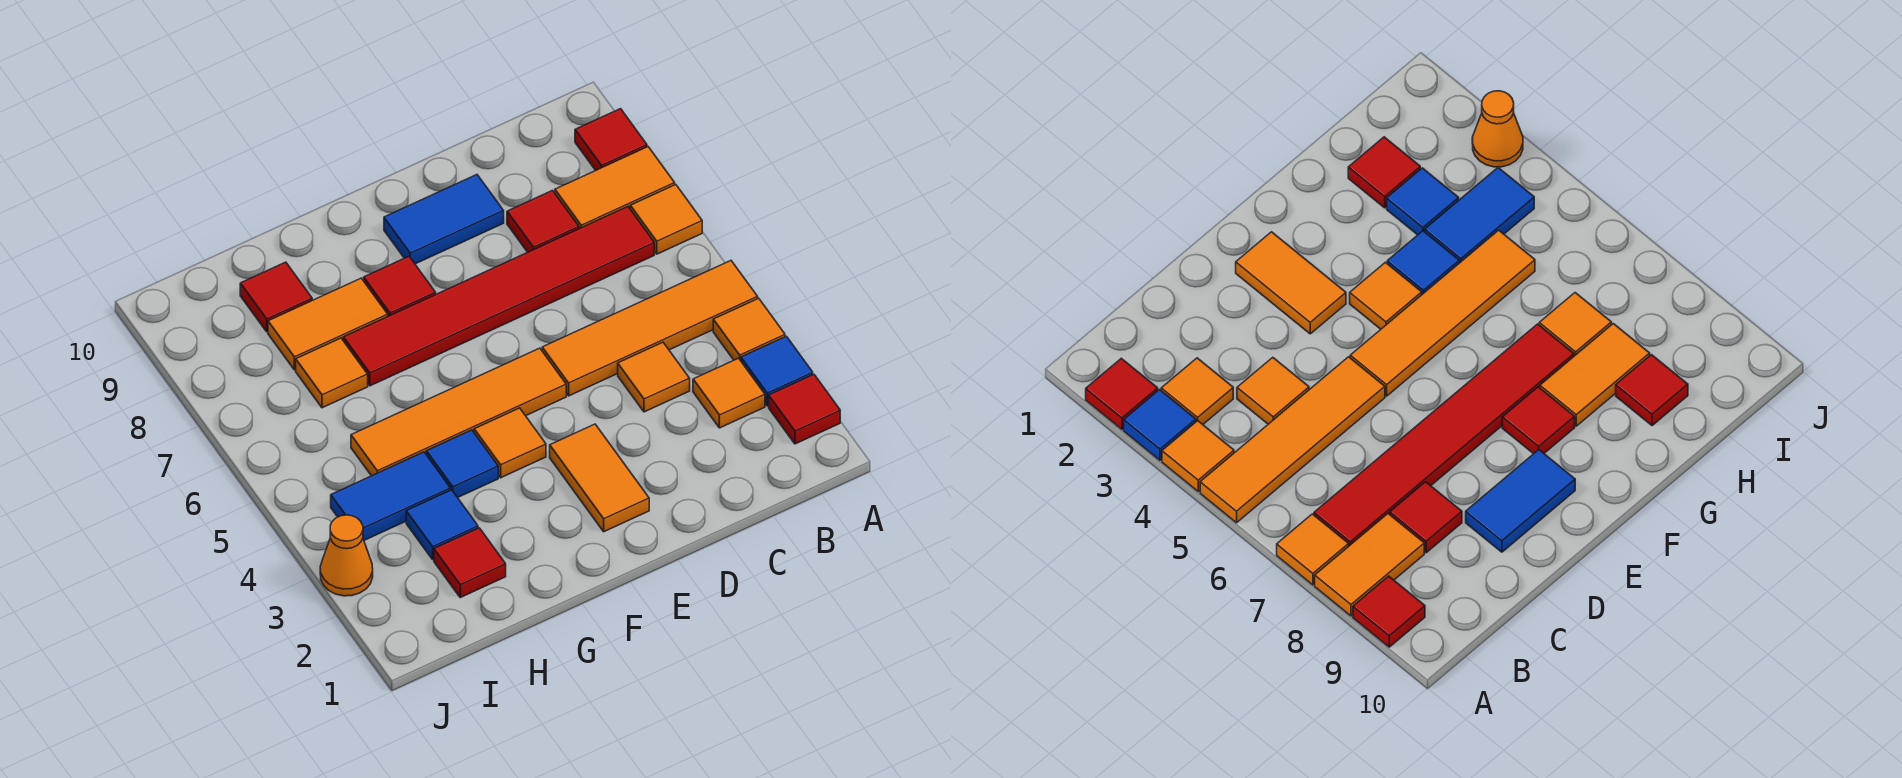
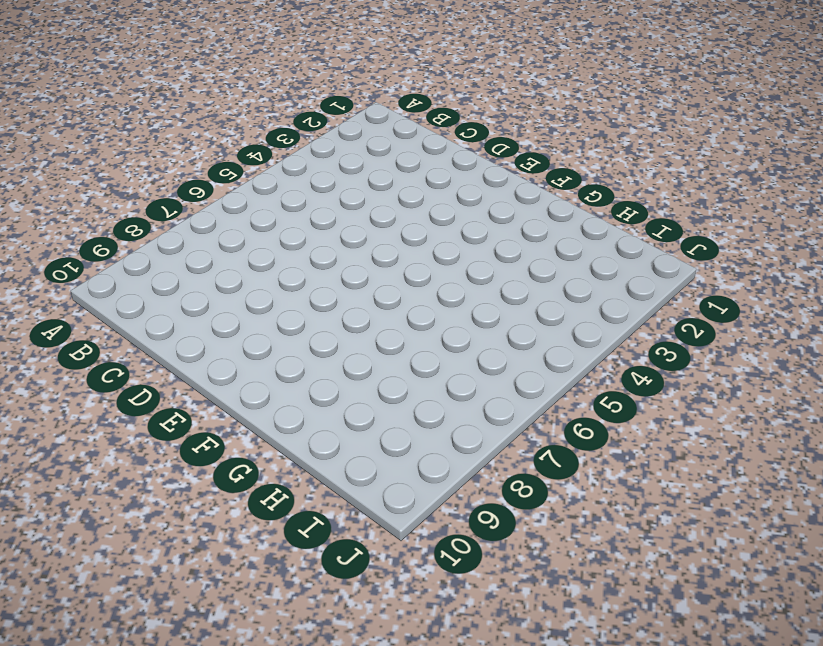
none -> red tile A2 level 1
none -> blue tile A3 level 1
none -> orange tile A4 level 1

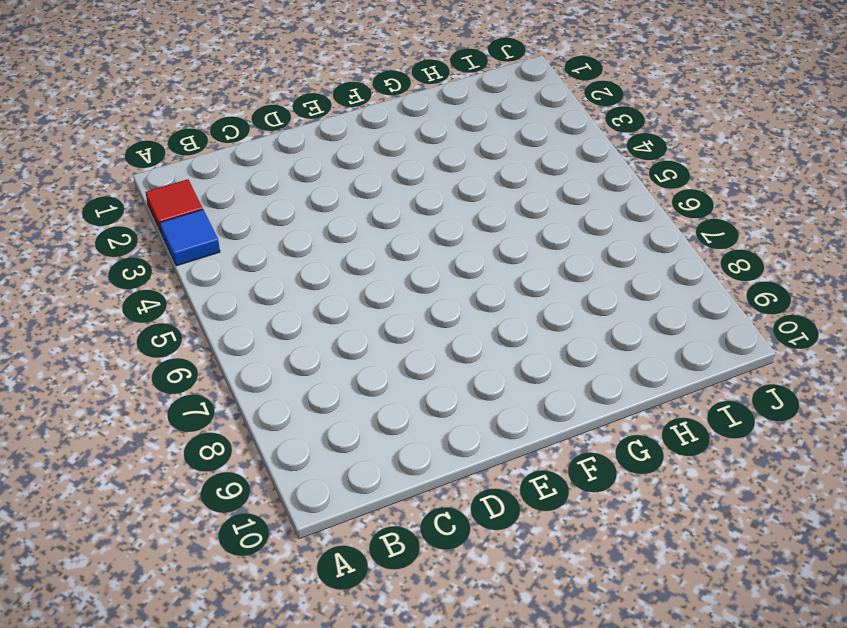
none -> orange tile A4 level 1
none -> orange tile A5:D5 level 1
none -> orange tile A7 level 1

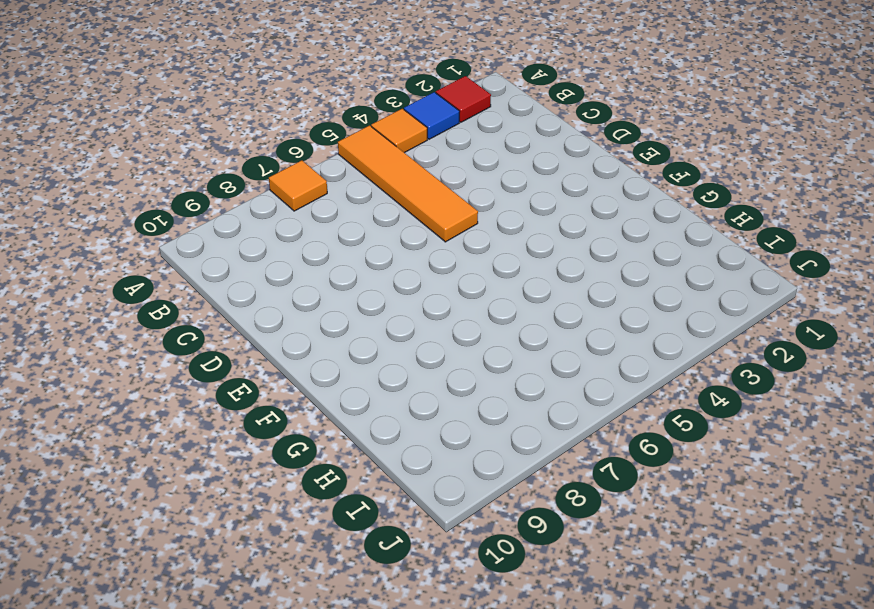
none -> orange tile A8:B8 level 1
none -> red tile A9 level 1
none -> orange tile B3 level 1

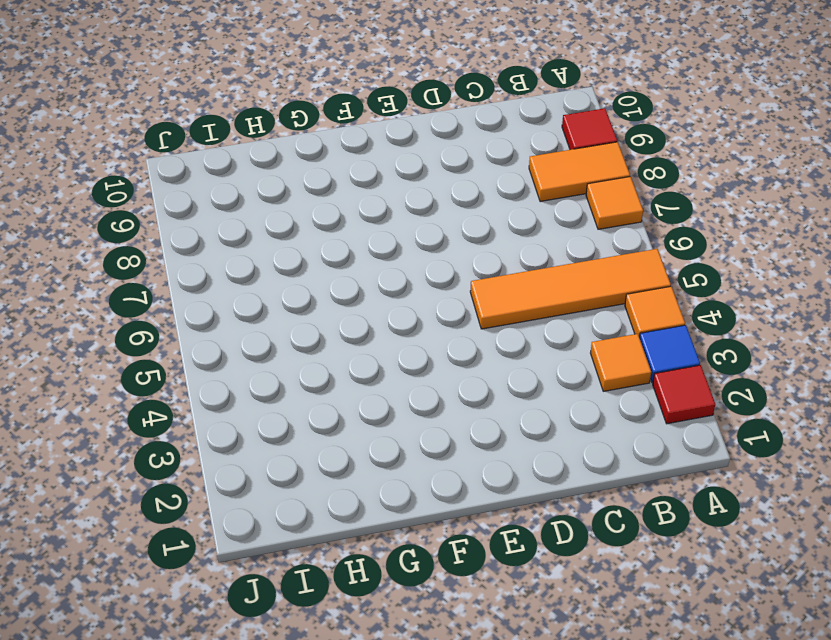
none -> red tile B7:G7 level 1
none -> orange tile C4 level 1
none -> red tile C8 level 1

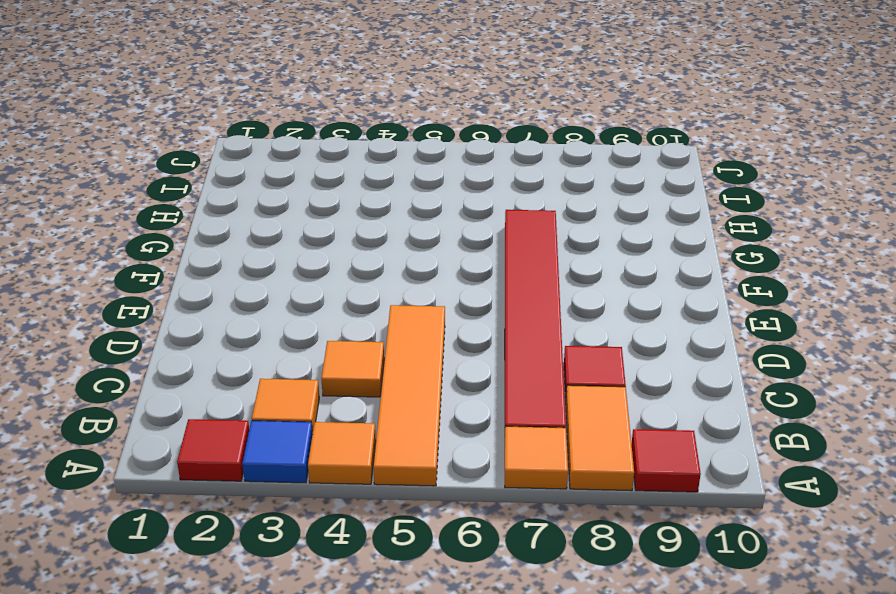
none -> blue tile D9:E9 level 1
none -> orange tile E2:E3 level 1
none -> orange tile E5:H5 level 1

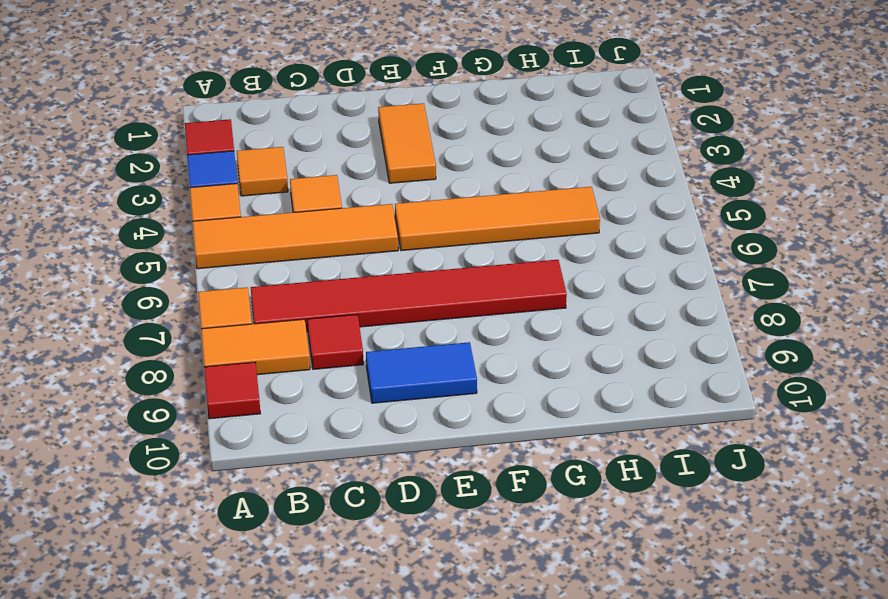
none -> orange tile F4 level 1
none -> red tile F8 level 1
none -> blue tile G4 level 1

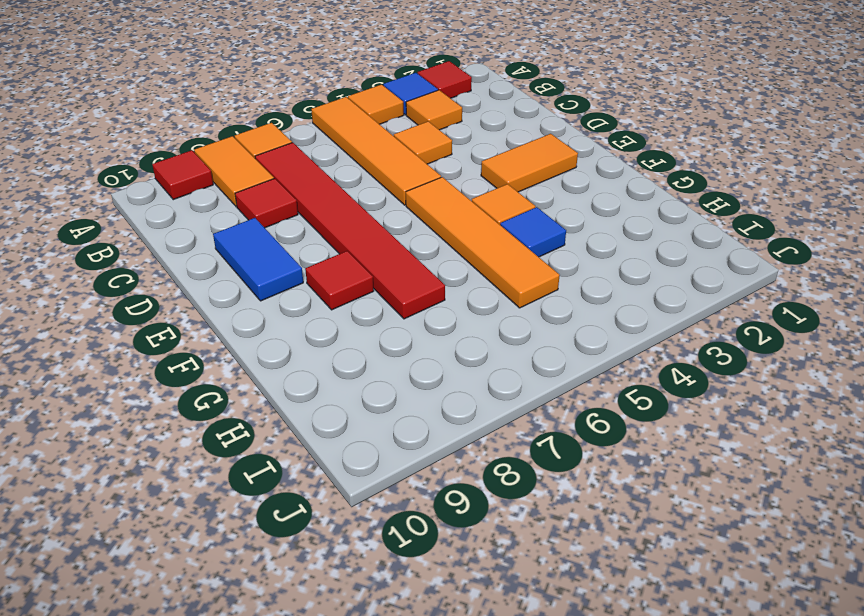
none -> orange tile G8:H8 level 1
none -> red tile H2 level 1
none -> blue tile H3 level 1

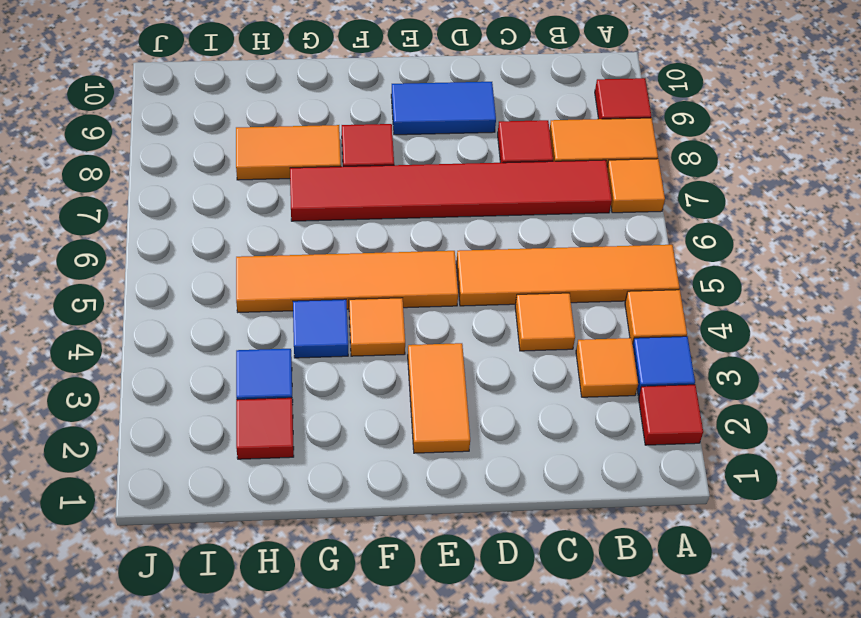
none -> blue tile H4:I4 level 1
none -> orange tile H7 level 1
none -> red tile H9 level 1

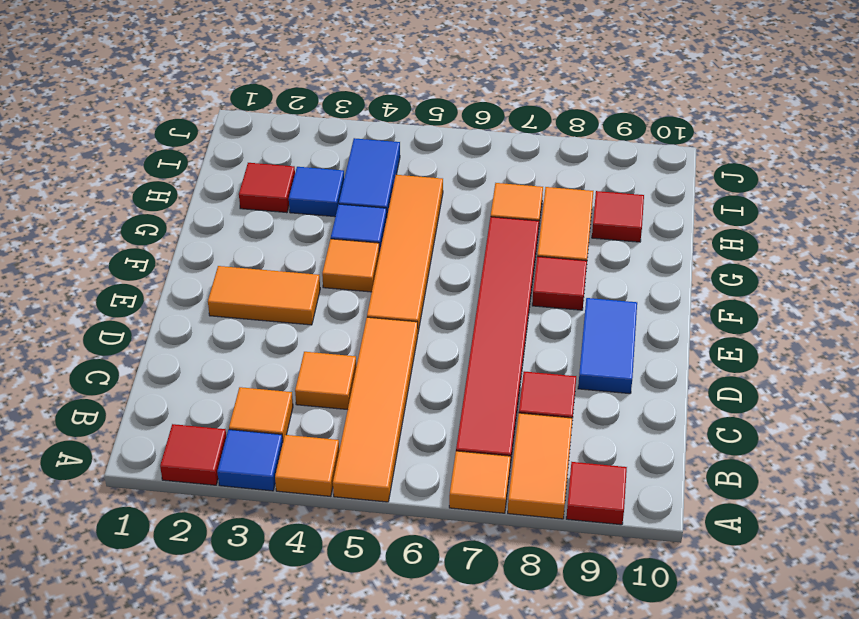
none -> orange cone J3 level 1

